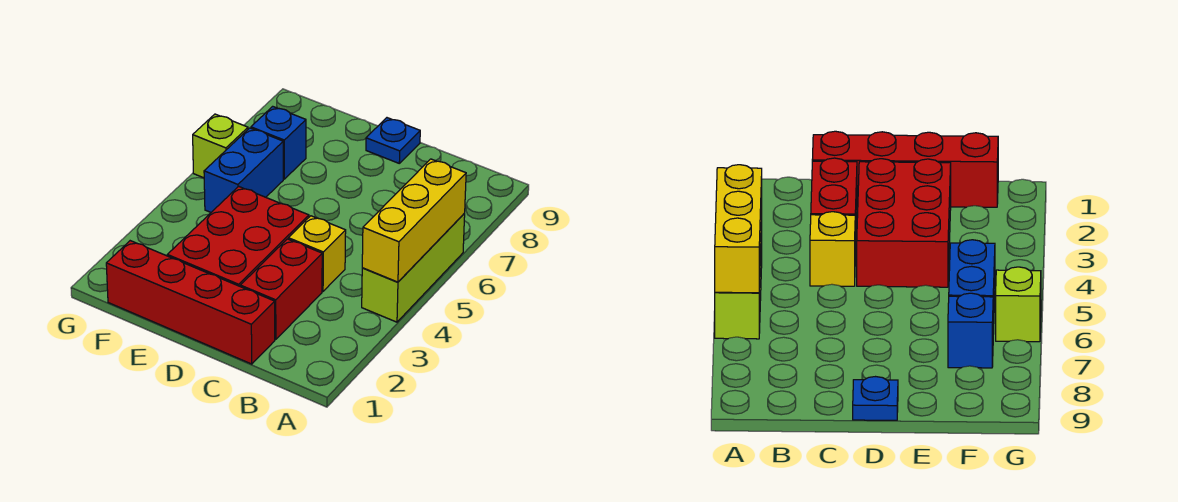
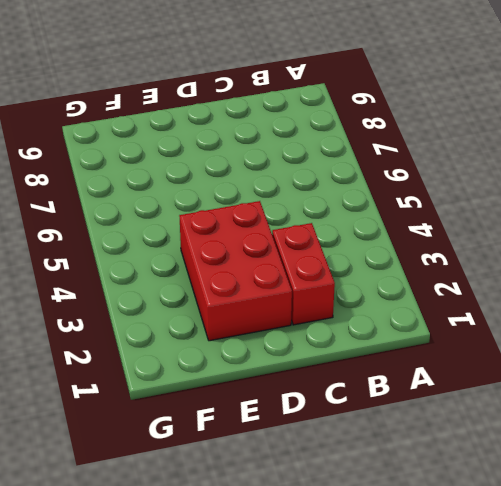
none -> lime brick A4:A6 level 1
none -> red brick C1:F1 level 1

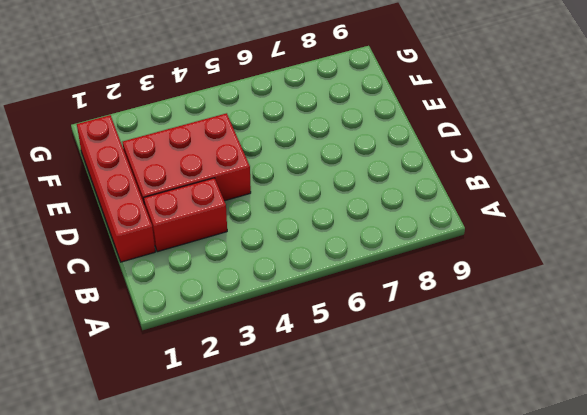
none -> lime brick A4:A6 level 1
none -> yellow brick C4 level 1

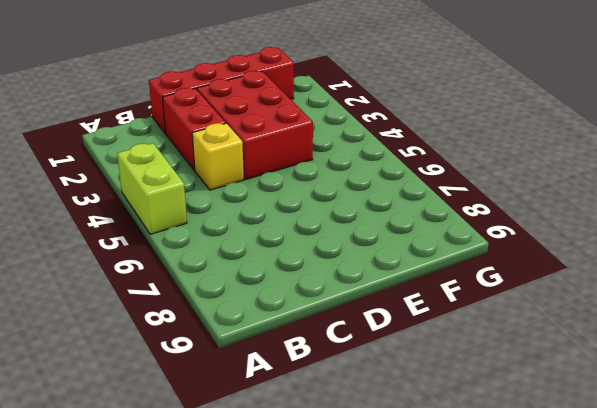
lime brick A4:A5 level 1 -> lime brick A4:A6 level 1
none -> blue plate D9 level 1
none -> blue brick F5:F6 level 1

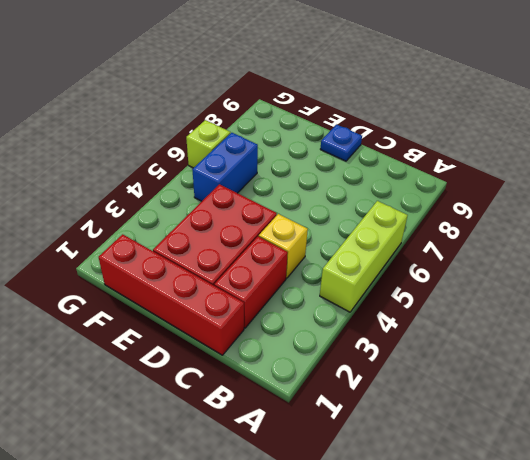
none -> blue brick F7 level 1
none -> yellow brick A4:A6 level 2

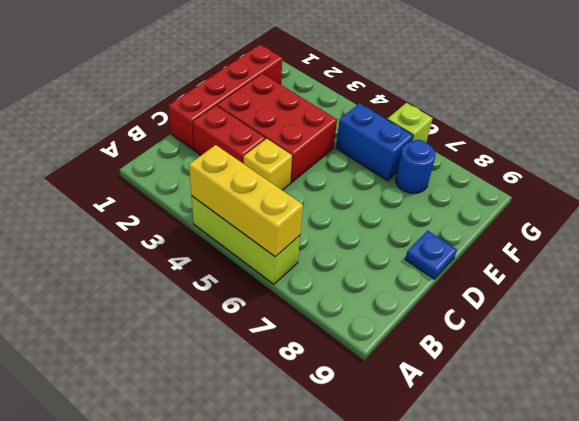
blue round brick F7 level 1 -> blue brick F7 level 1

